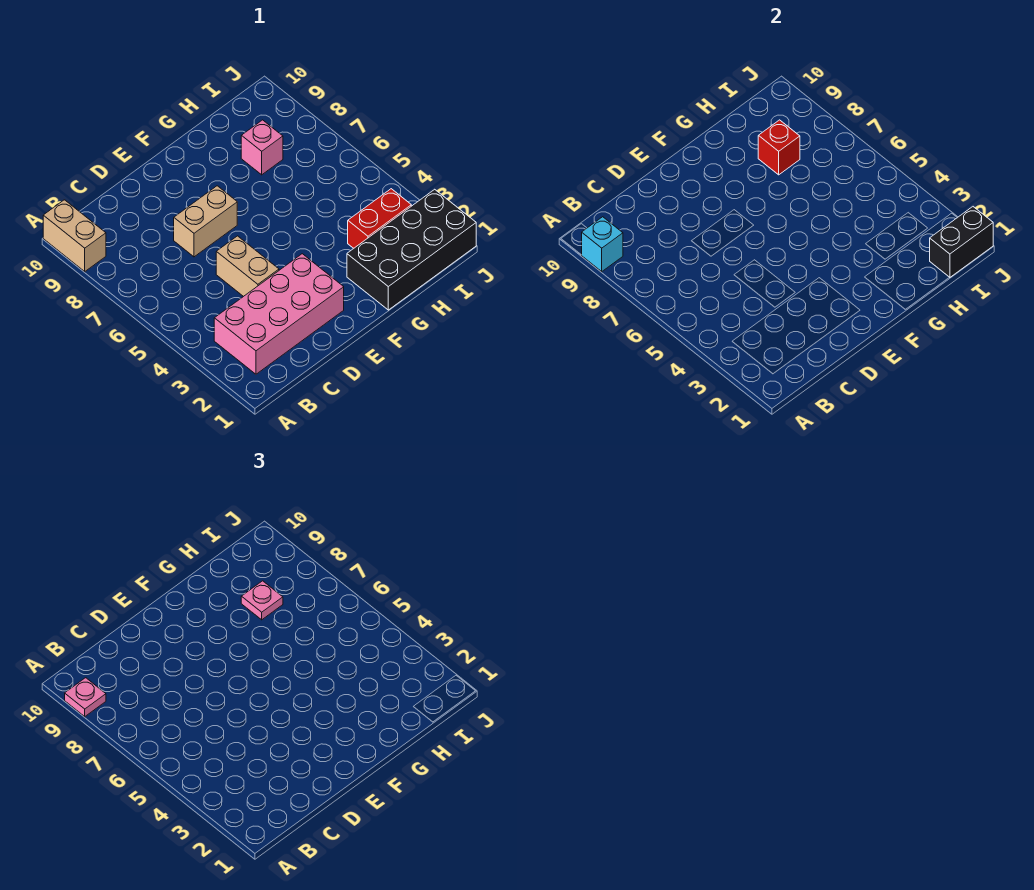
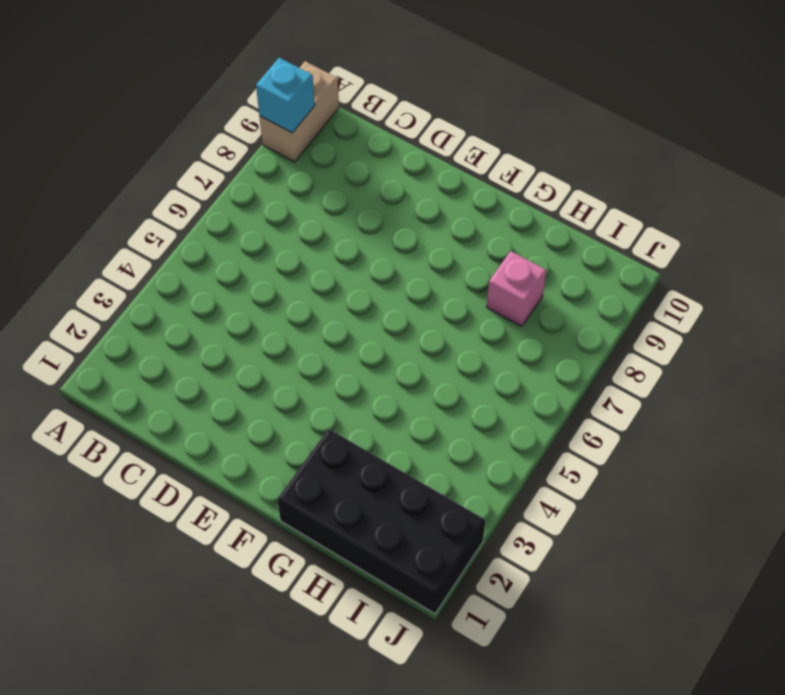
none -> pink brick B2:E3 level 1
none -> tan brick D4:D5 level 1
none -> tan brick D7:E7 level 1

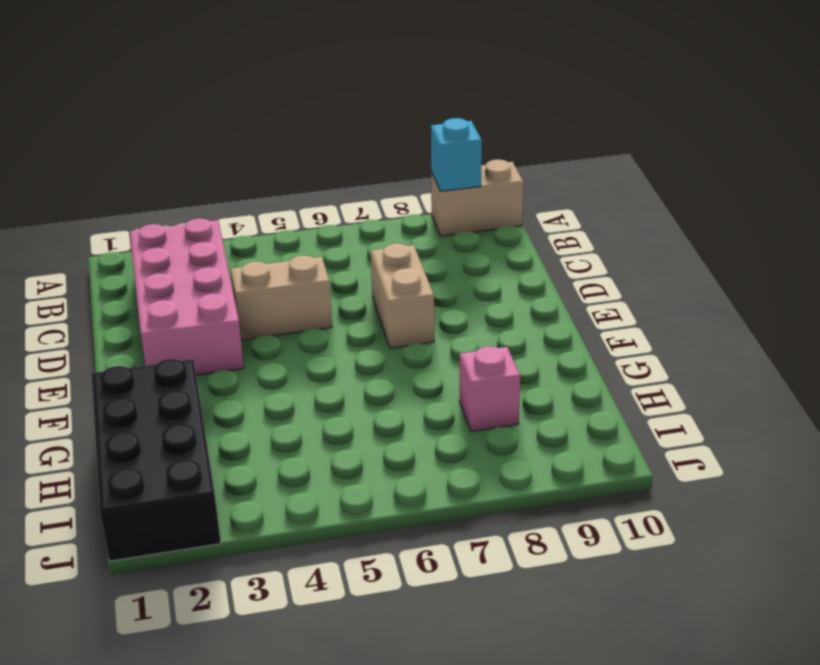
none -> red brick H3:I3 level 1
none -> red brick H8 level 2
none -> black brick I1:J1 level 2

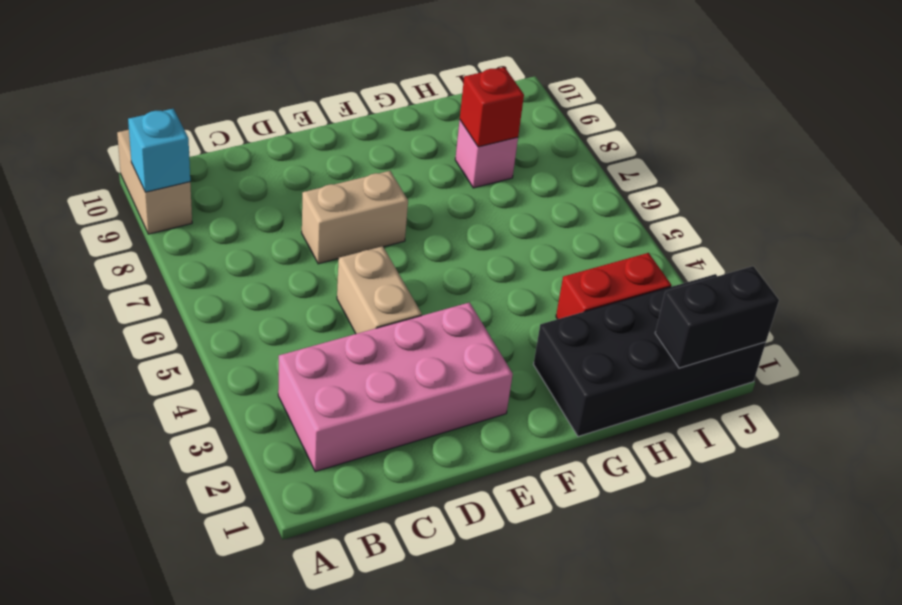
none -> pink plate A9 level 3
none -> pink plate H8 level 3

